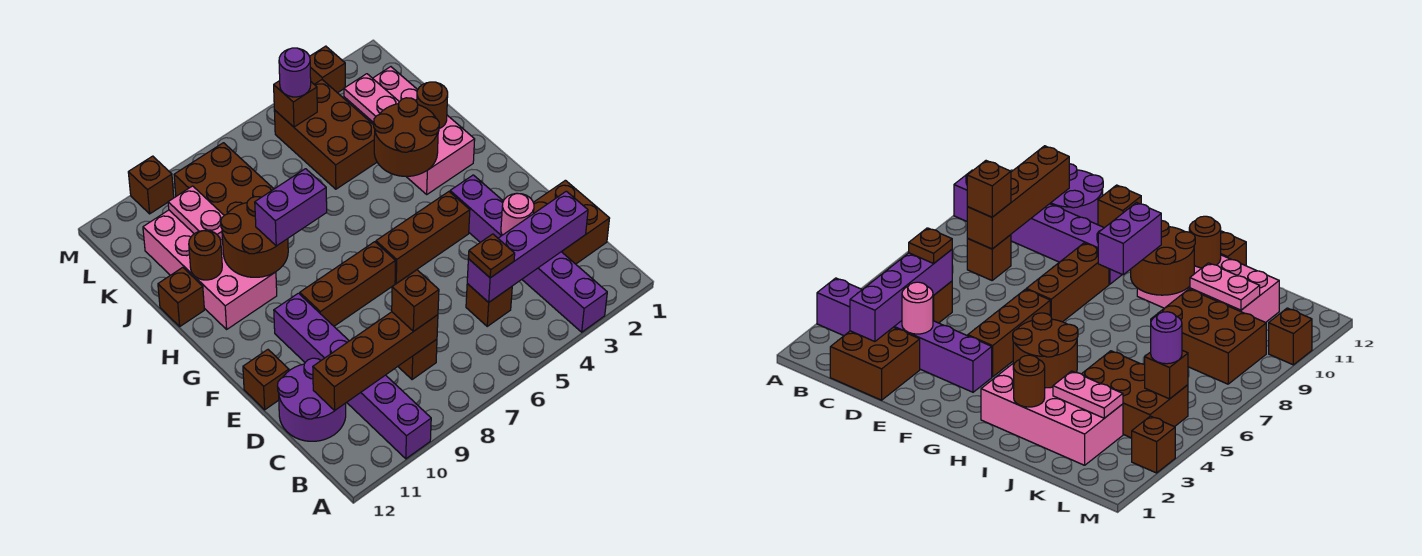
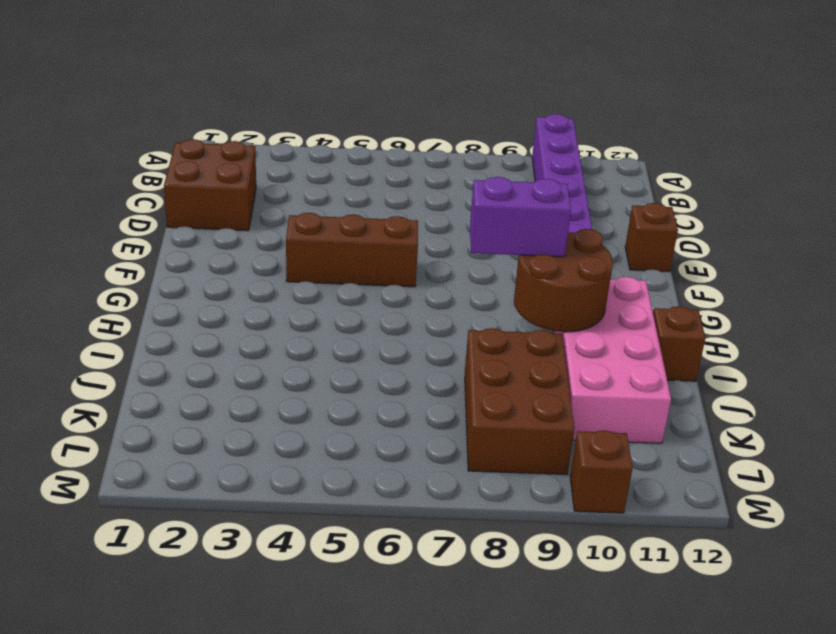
none -> purple brick A3:F3 level 1
none -> brown brick C5 level 1
none -> brown brick C8 level 1
none -> purple round brick C11:D12 level 1

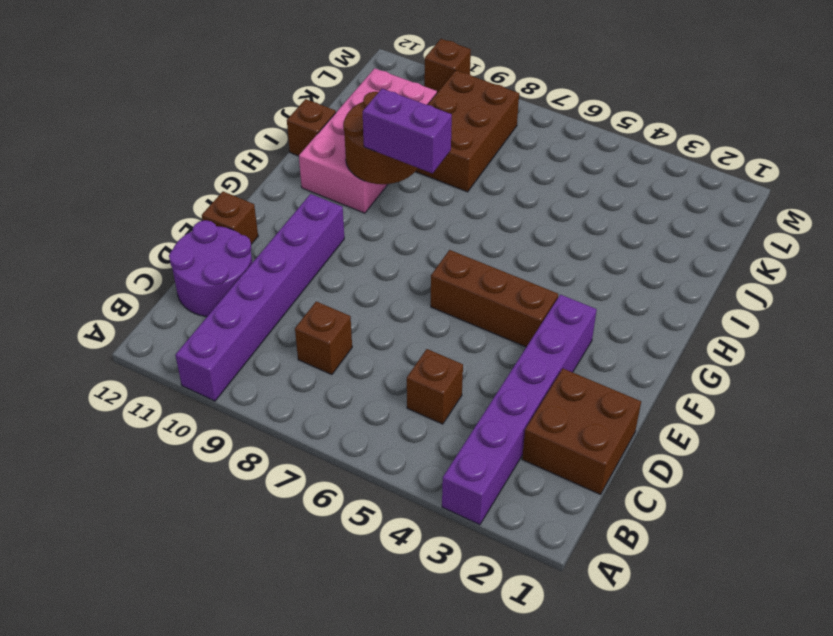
none -> brown brick F7:F9 level 1
none -> pink brick H2:K3 level 1
none -> brown brick J4:L5 level 1
none -> brown brick M3 level 1

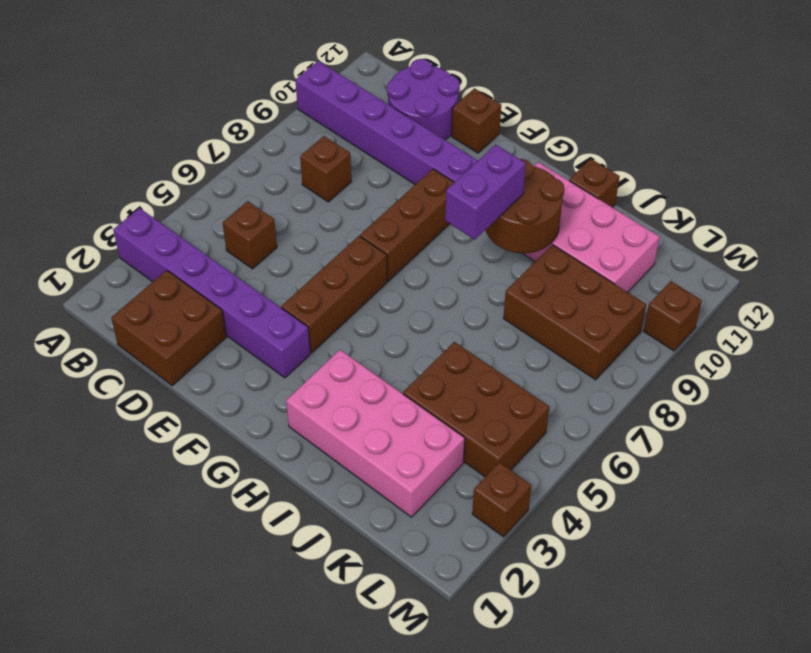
none -> purple brick C2:C5 level 2
none -> brown brick C8:C11 level 2
none -> pink round brick D3 level 2
none -> brown round brick H3:I4 level 2

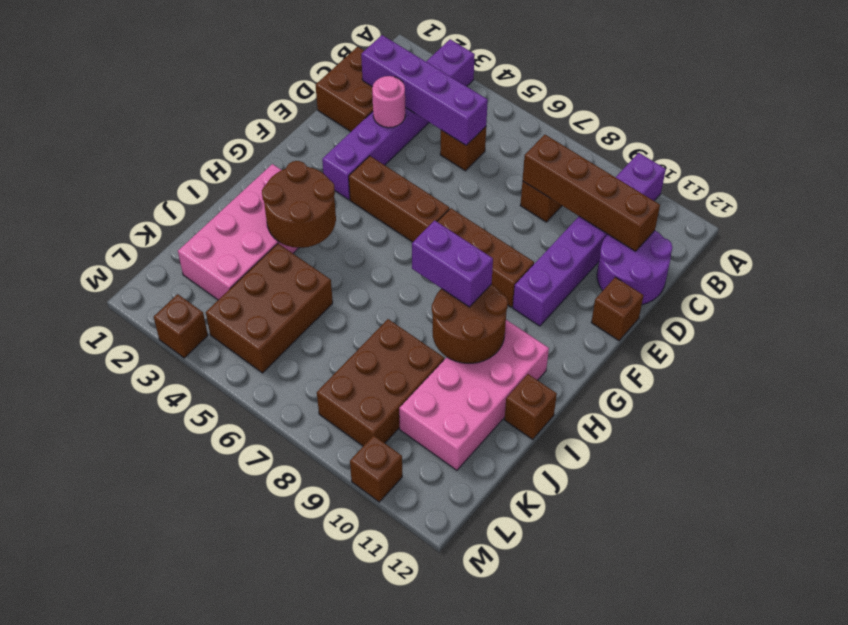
none -> brown round brick I2 level 2
none -> brown round brick I11 level 2
none -> pink plate J3:K3 level 2
none -> pink plate J10:K10 level 2

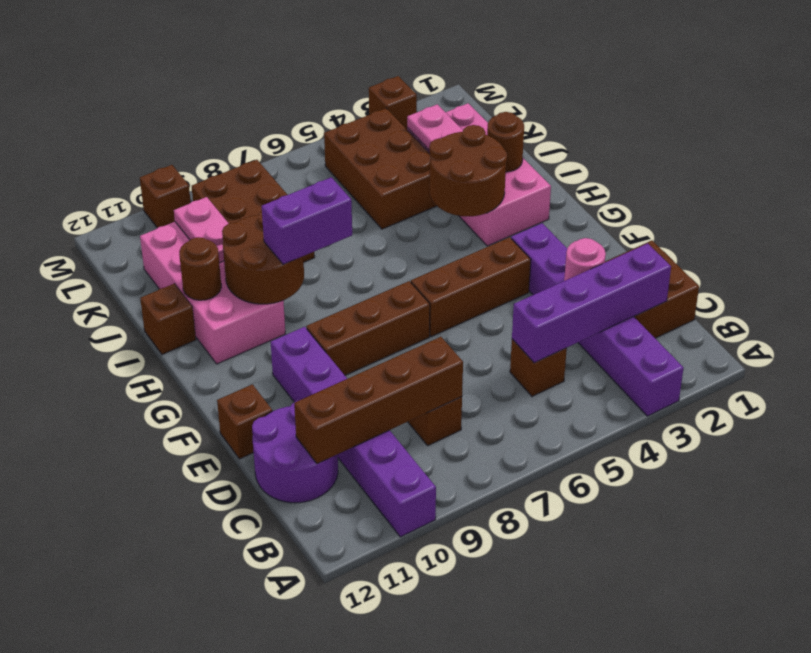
none -> brown brick L5 level 2
none -> brown plate C5 level 3
none -> brown brick C8 level 3
none -> purple round brick L5 level 3

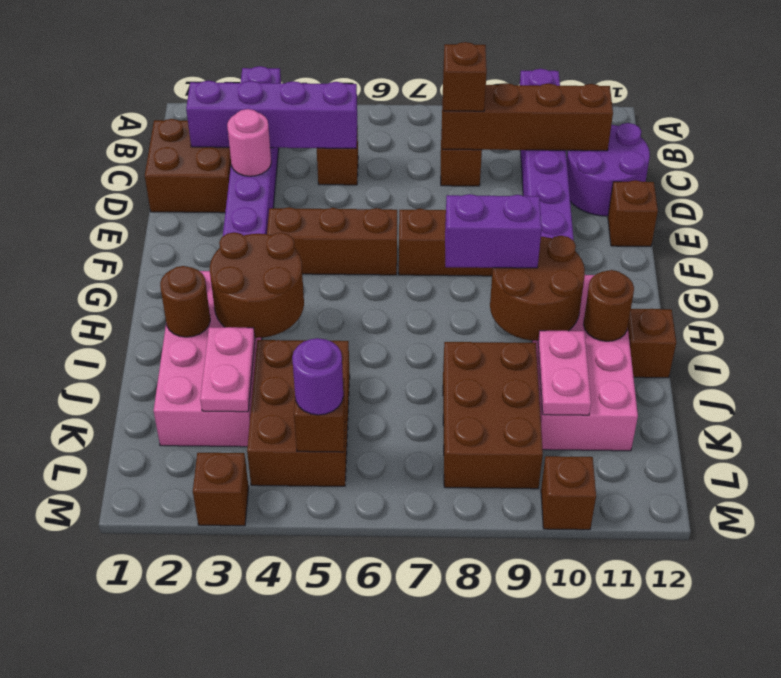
none -> brown plate C5 level 3

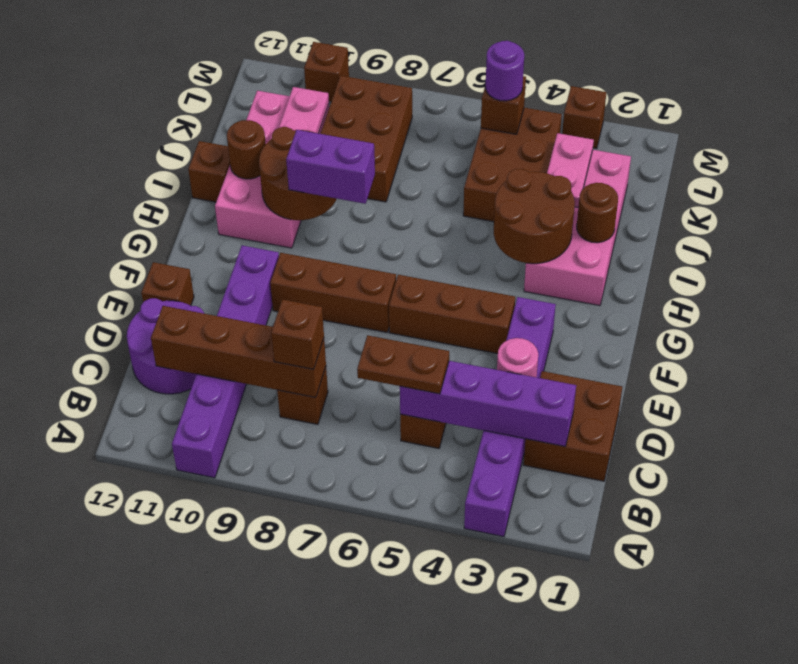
brown plate C5:C6 level 3 -> brown plate C5 level 3

